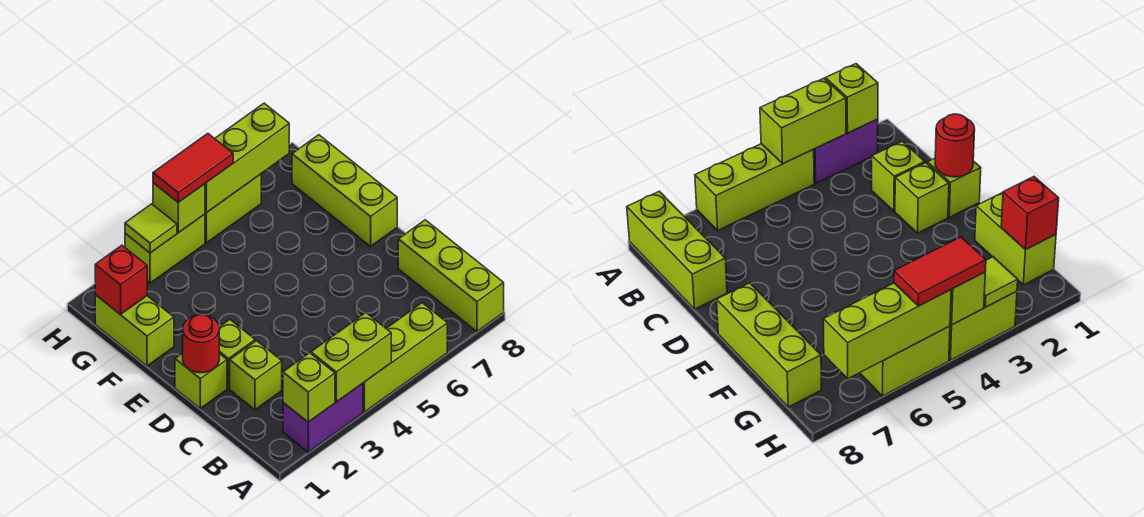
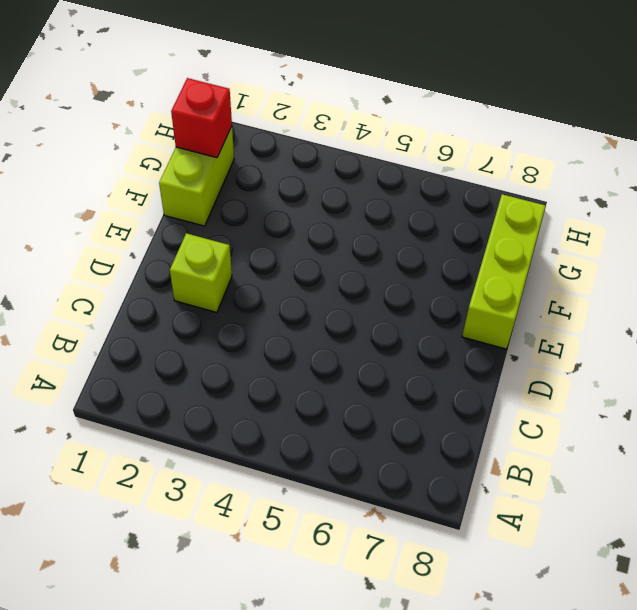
none -> purple brick A2:A3 level 1
none -> lime brick A4:A6 level 1
none -> lime brick A8:C8 level 1

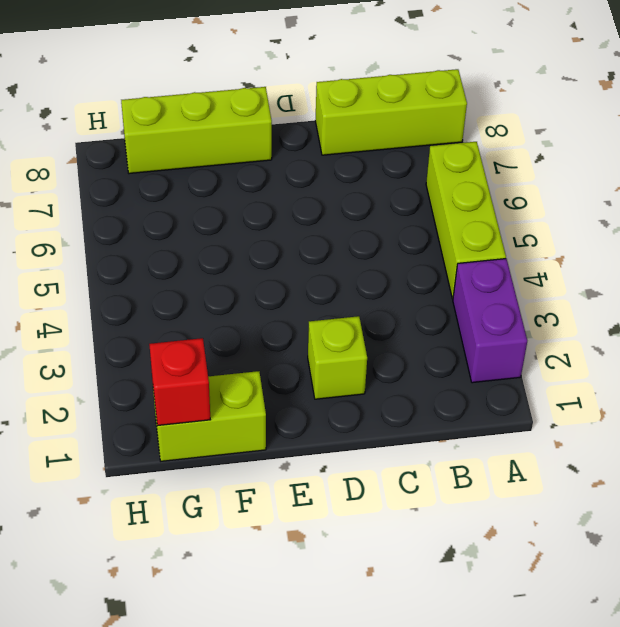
none -> lime brick C2 level 1
none -> lime brick D1 level 1
none -> lime brick H3:H4 level 1

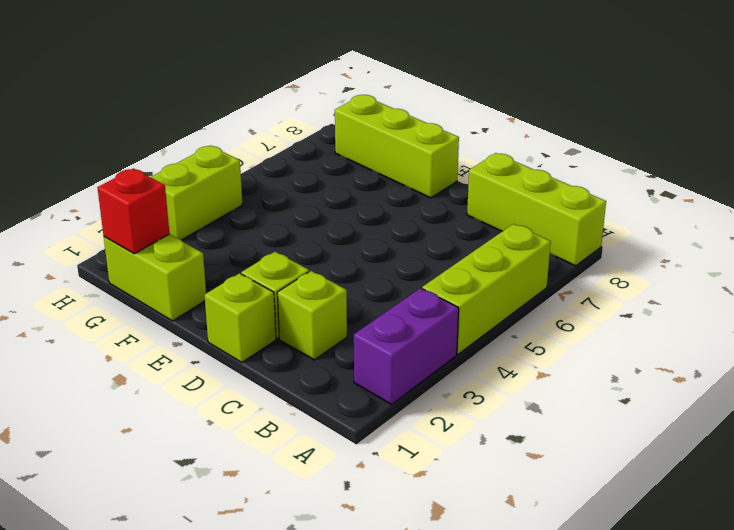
none -> lime brick H5:H6 level 1
none -> lime brick A2 level 2
none -> lime brick A3:A4 level 2

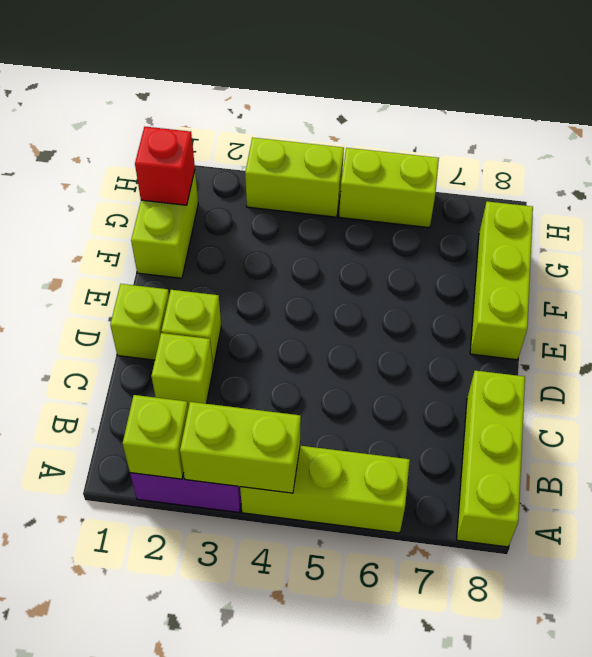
none -> red round brick D1 level 2
none -> lime tile H3 level 2
none -> lime brick H4 level 2

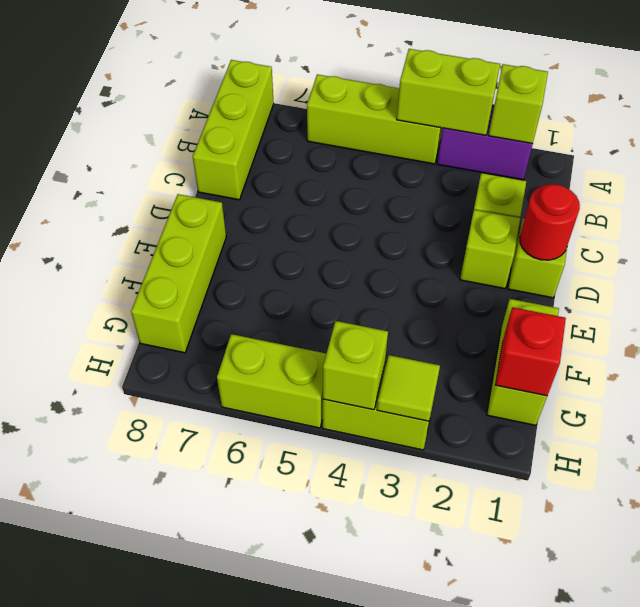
none -> lime brick H5:H7 level 2
none -> red tile H4:H5 level 3

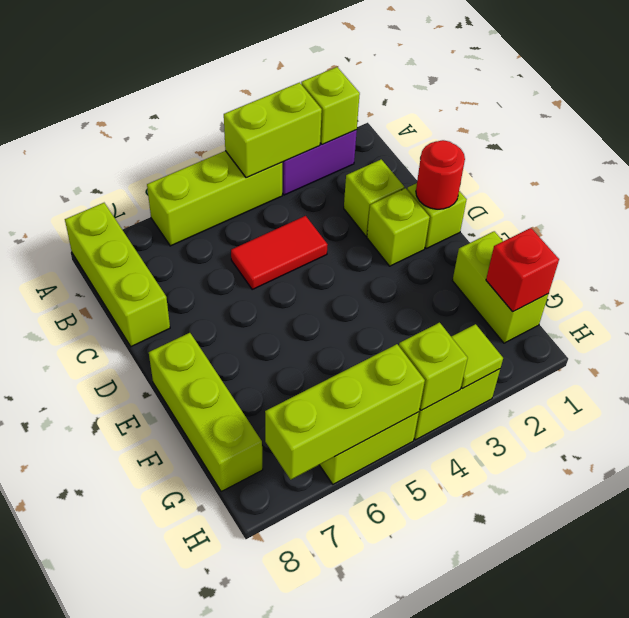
red tile C4:C5 level 1 -> red tile H4:H5 level 3

